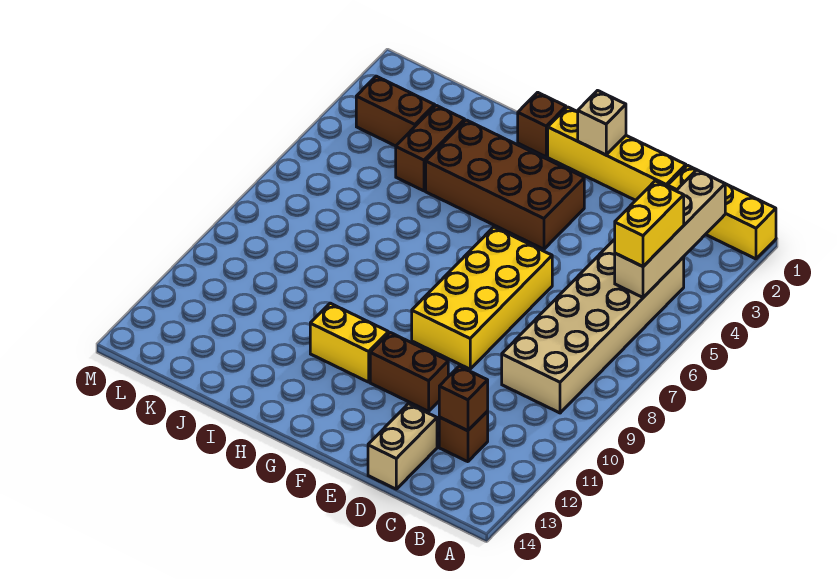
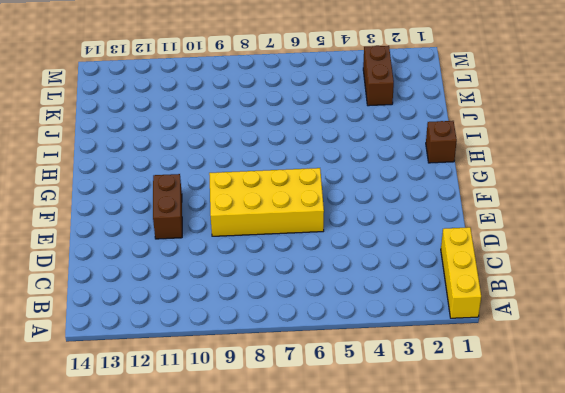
none -> tan brick B4:C9 level 1
none -> brown brick C12 level 1
none -> yellow brick D1:G1 level 1

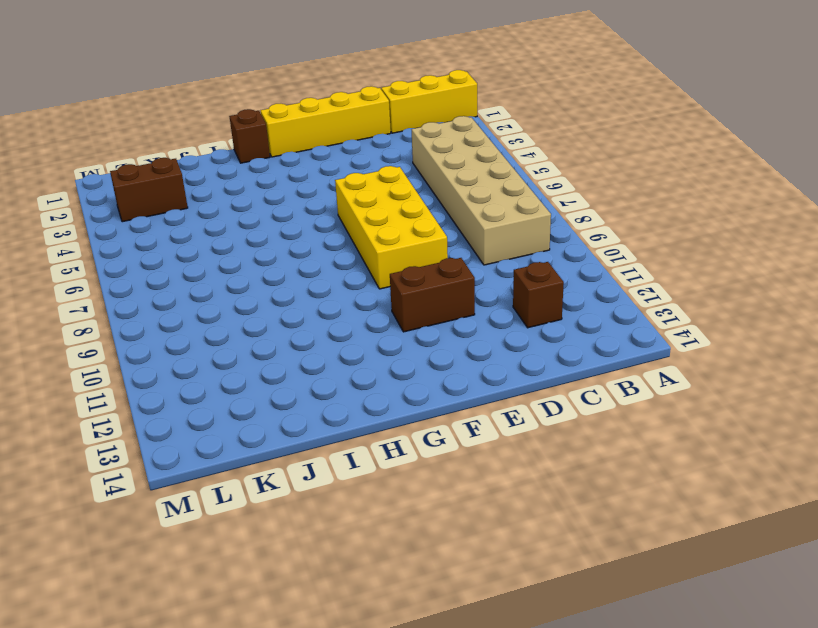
none -> tan brick D13:D14 level 1
none -> brown brick F3:I4 level 1
none -> yellow brick G11:H11 level 1

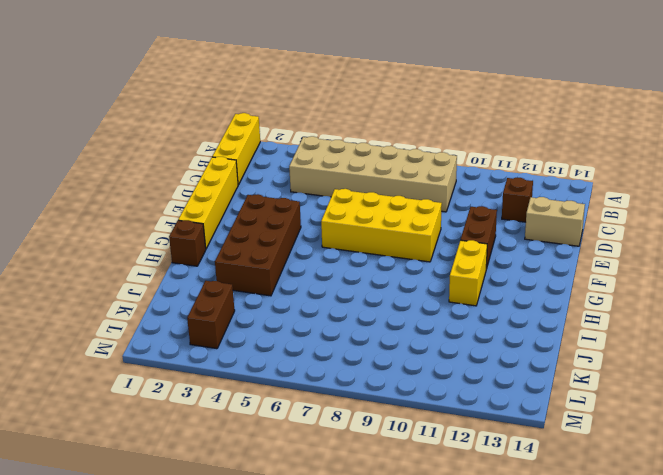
none -> brown brick J3:J4 level 1
none -> tan brick B2:B5 level 2
none -> brown brick C12 level 2

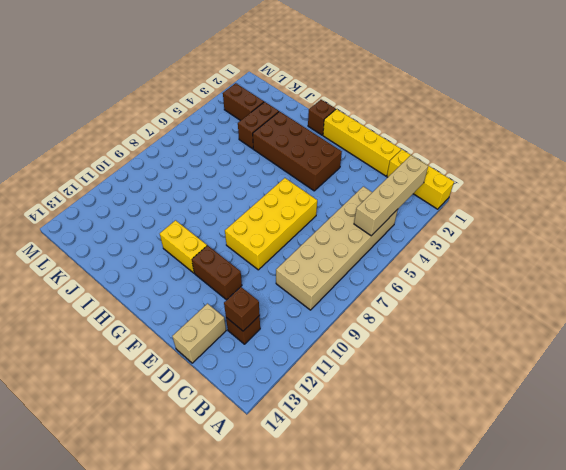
none -> tan brick F1 level 2
none -> yellow brick B4:B5 level 3

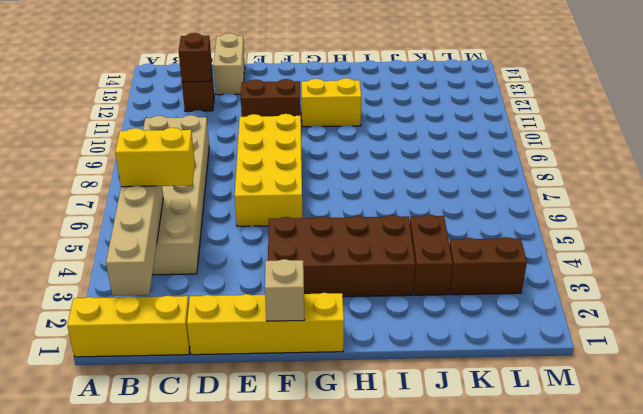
yellow brick B5:C5 level 3 -> yellow brick B4:B5 level 3
none -> brown brick H1 level 1

